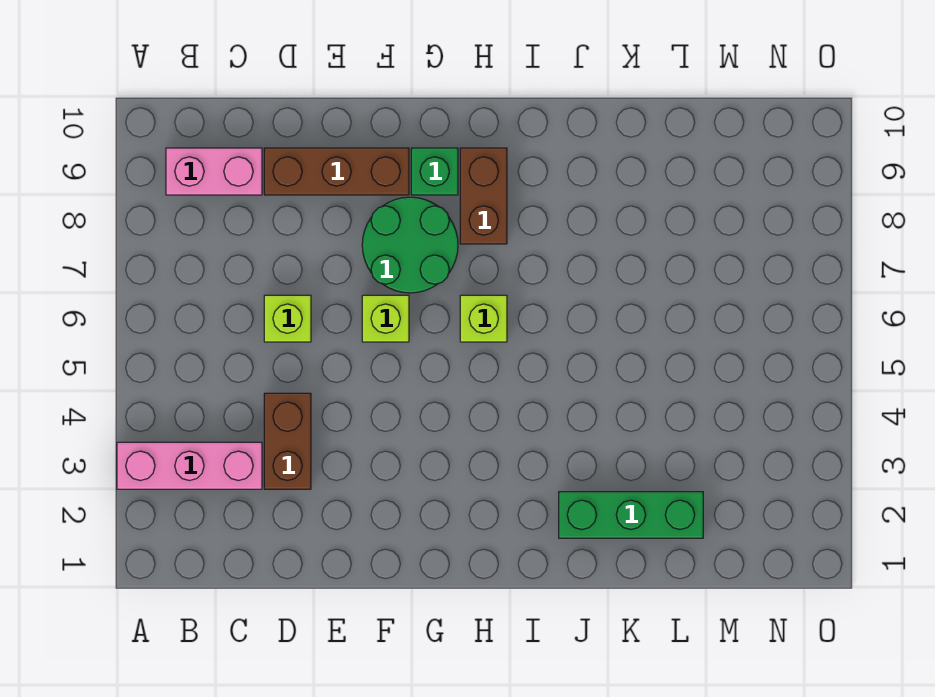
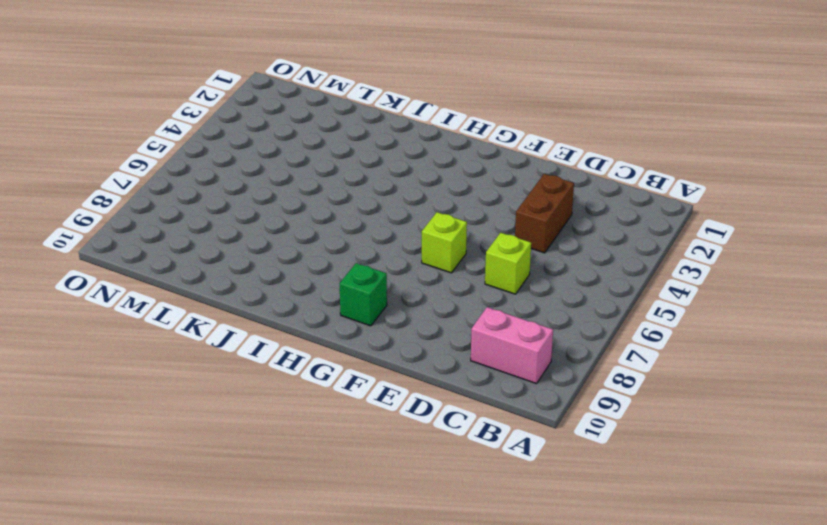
none -> pink brick A3:C3 level 1
none -> brown brick D9:F9 level 1

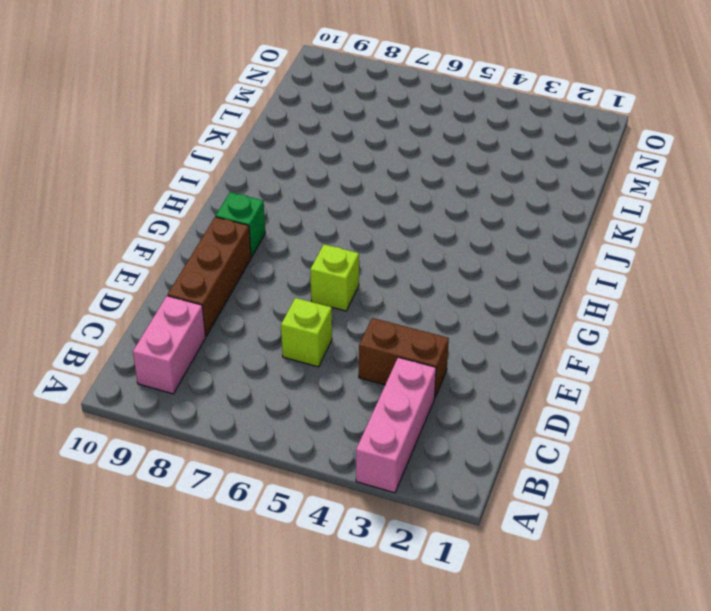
none -> green round brick F7:G8 level 1
none -> lime brick H6 level 1

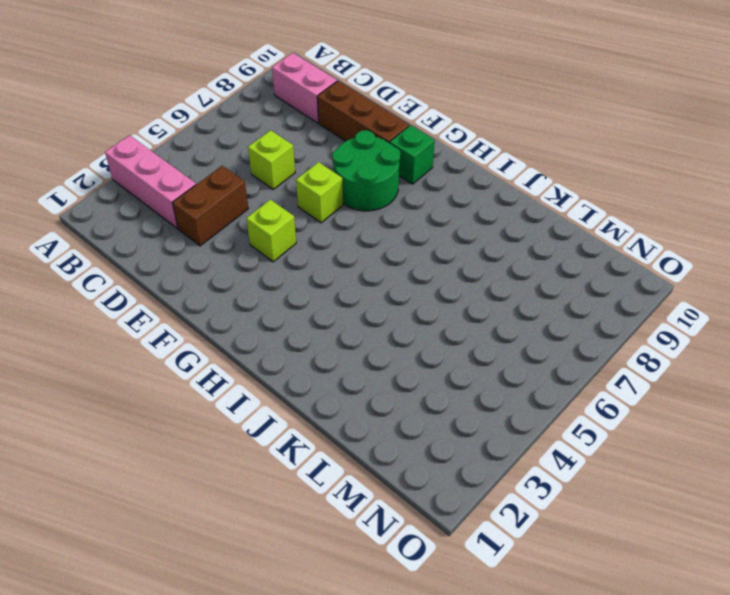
lime brick F4 level 1 -> lime brick H6 level 1
none -> brown brick H8:H9 level 1
none -> green brick J2:L2 level 1

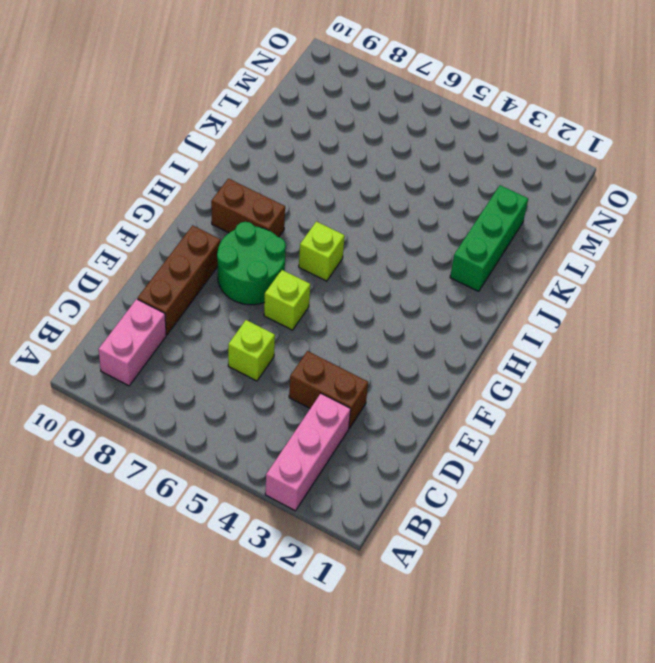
none -> green brick G9 level 1

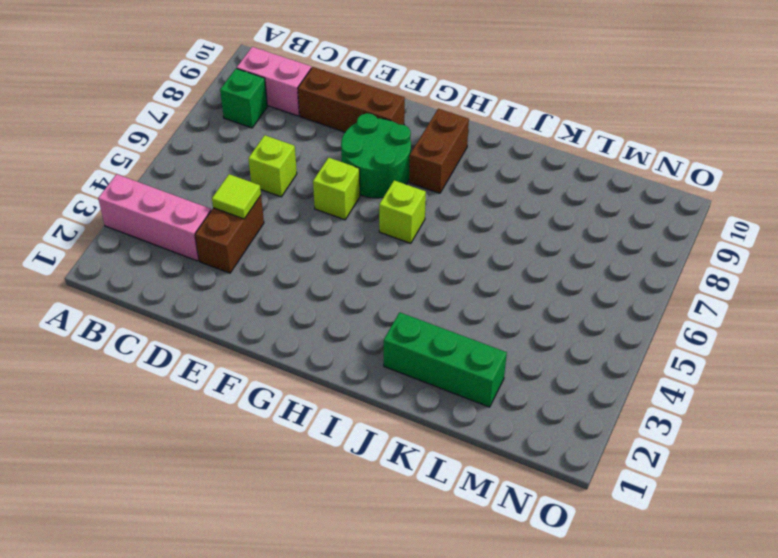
green brick B8 level 1 -> green brick G9 level 1
lime tile D4 level 2 -> none

